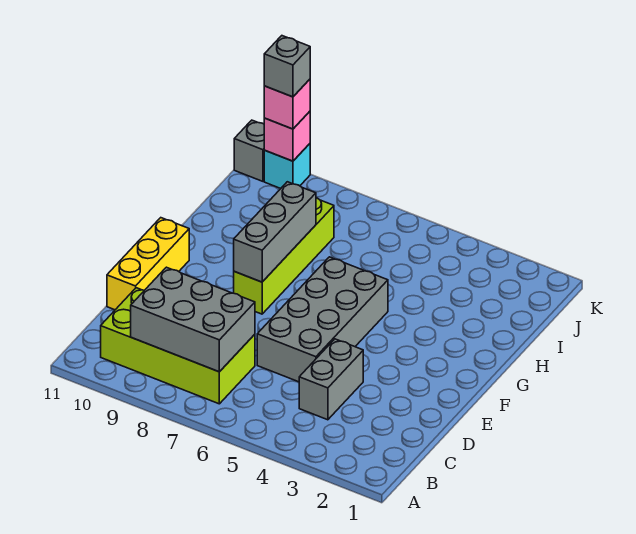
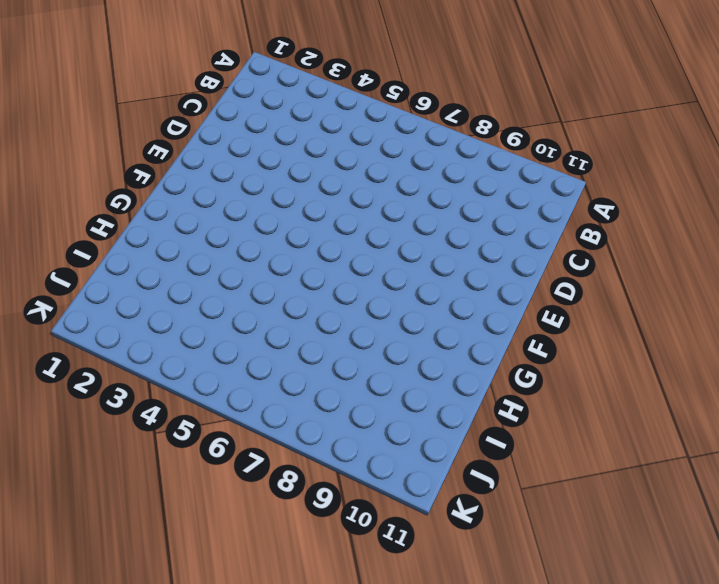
none -> lime brick B7:C10 level 1
none -> grey brick C4:D4 level 1
none -> grey brick D5:G6 level 1

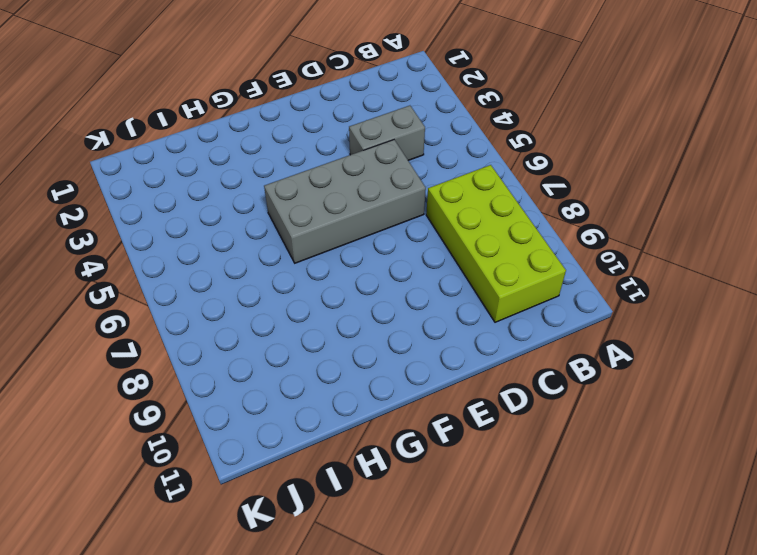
none -> yellow brick D11:F11 level 1
none -> lime brick F8:I8 level 1
none -> cyan brick K10 level 1

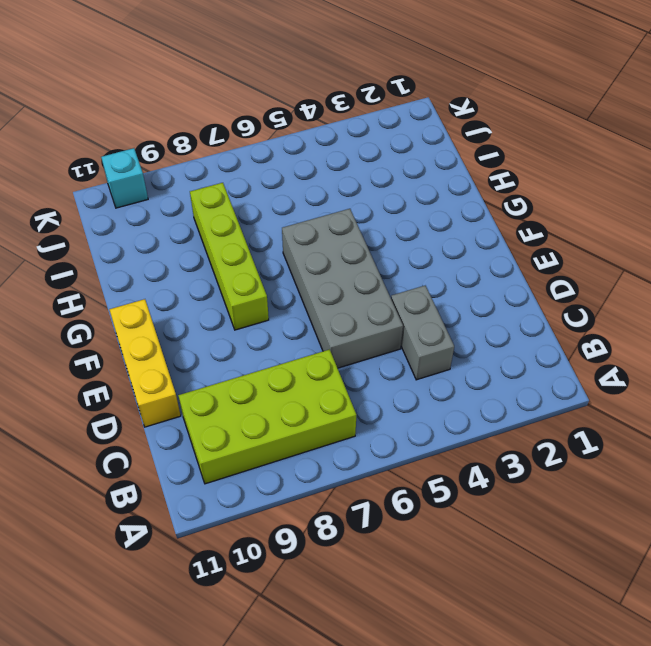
none -> grey brick K11 level 1
none -> grey brick B7:C9 level 2
none -> grey brick F8:H8 level 2

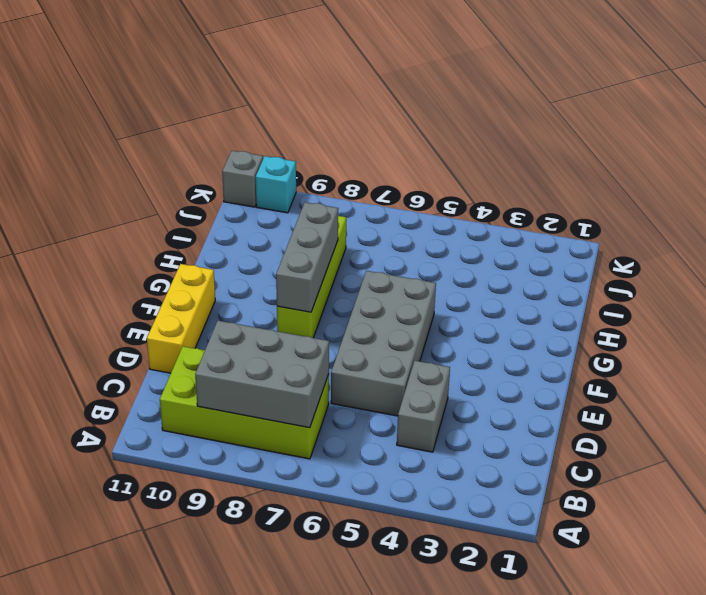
none -> pink brick K10 level 2
none -> pink brick K10 level 3
none -> grey brick K10 level 4

